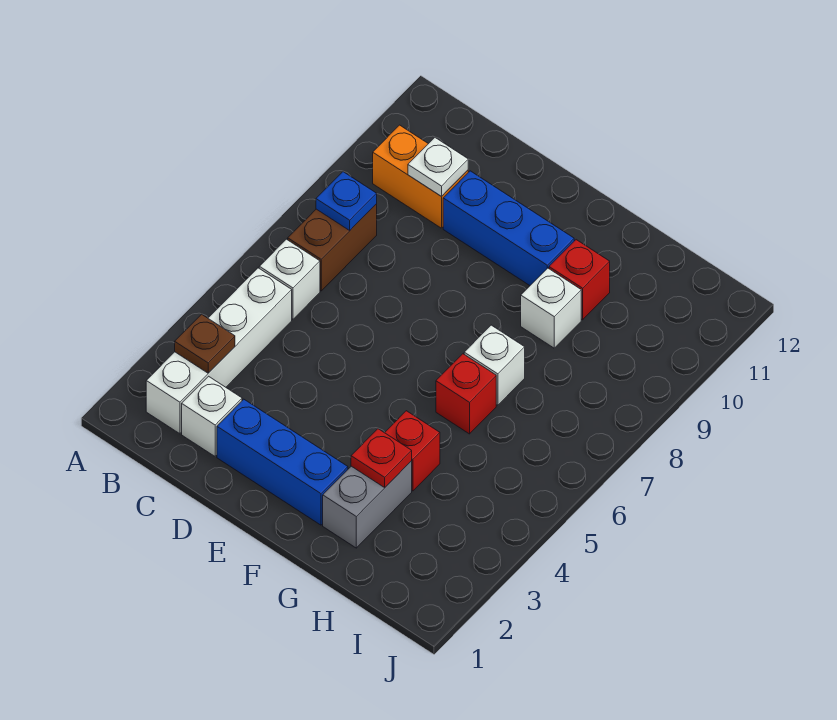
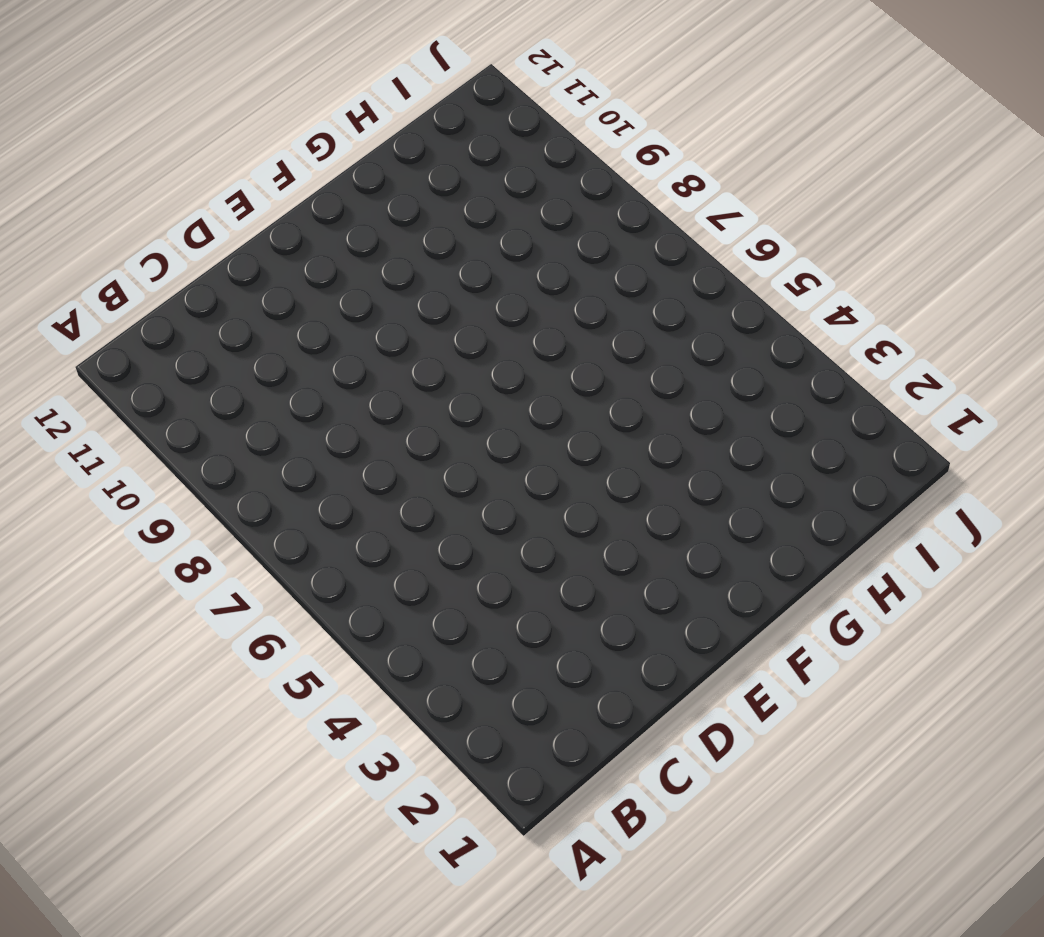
none -> white brick B2:B5 level 1
none -> white brick B6 level 1
none -> brown brick B7:B8 level 1

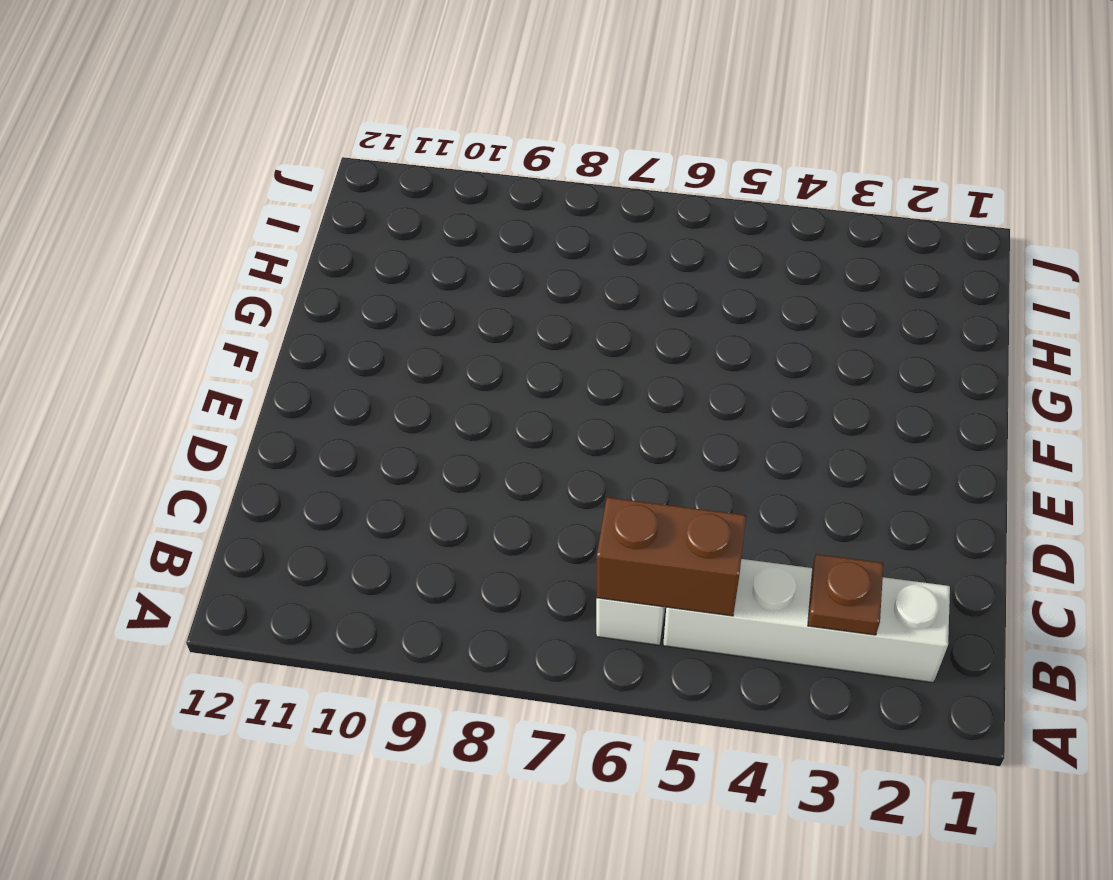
brown brick B5:B6 level 2 -> brown brick B7:B8 level 1
none -> orange brick B10:C10 level 1
none -> white brick C2 level 1
none -> blue brick D2:F2 level 1

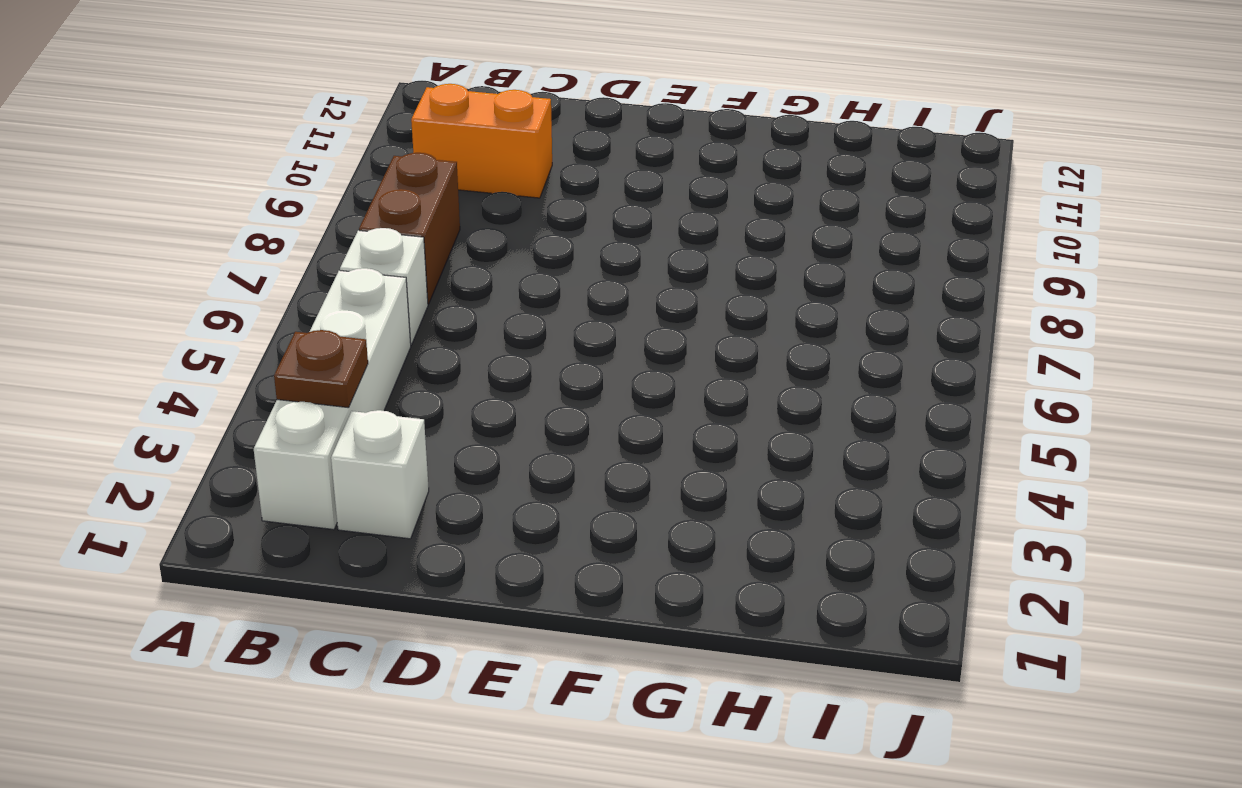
none -> blue brick D2:F2 level 1
none -> blue brick D10:F10 level 1
none -> grey brick G2:G3 level 1

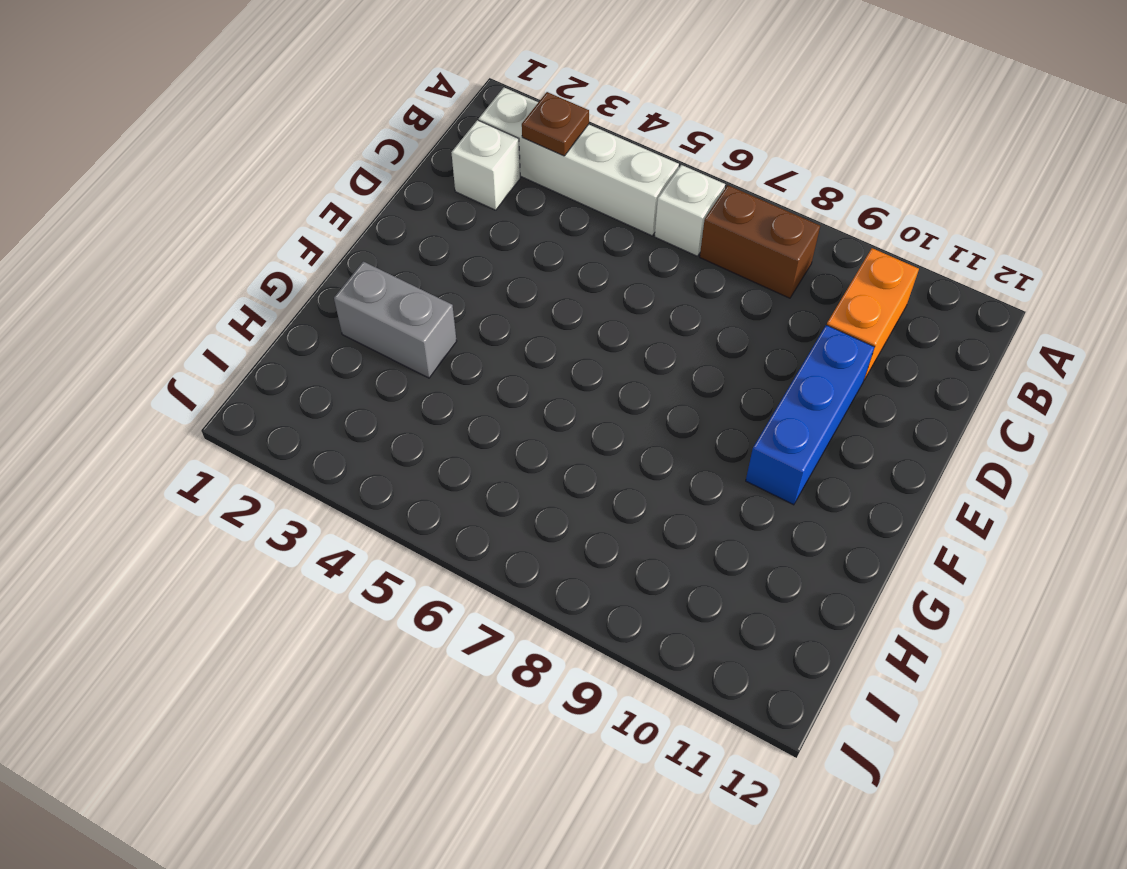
none -> blue brick D2:F2 level 1
none -> red brick G4 level 1
none -> red brick G6 level 1

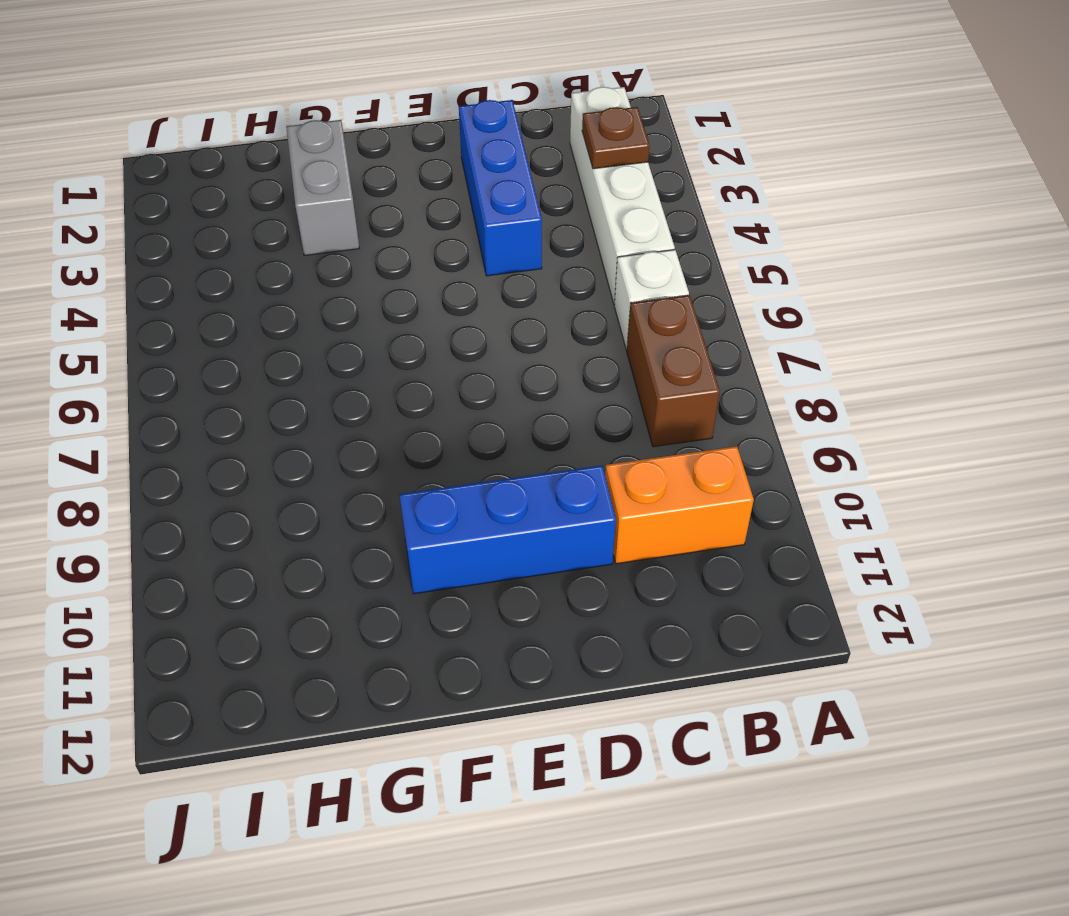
blue brick D2:D4 level 1 -> blue brick D2:F2 level 1
none -> white brick C2 level 1
none -> red brick G4 level 1
none -> red brick G6 level 1

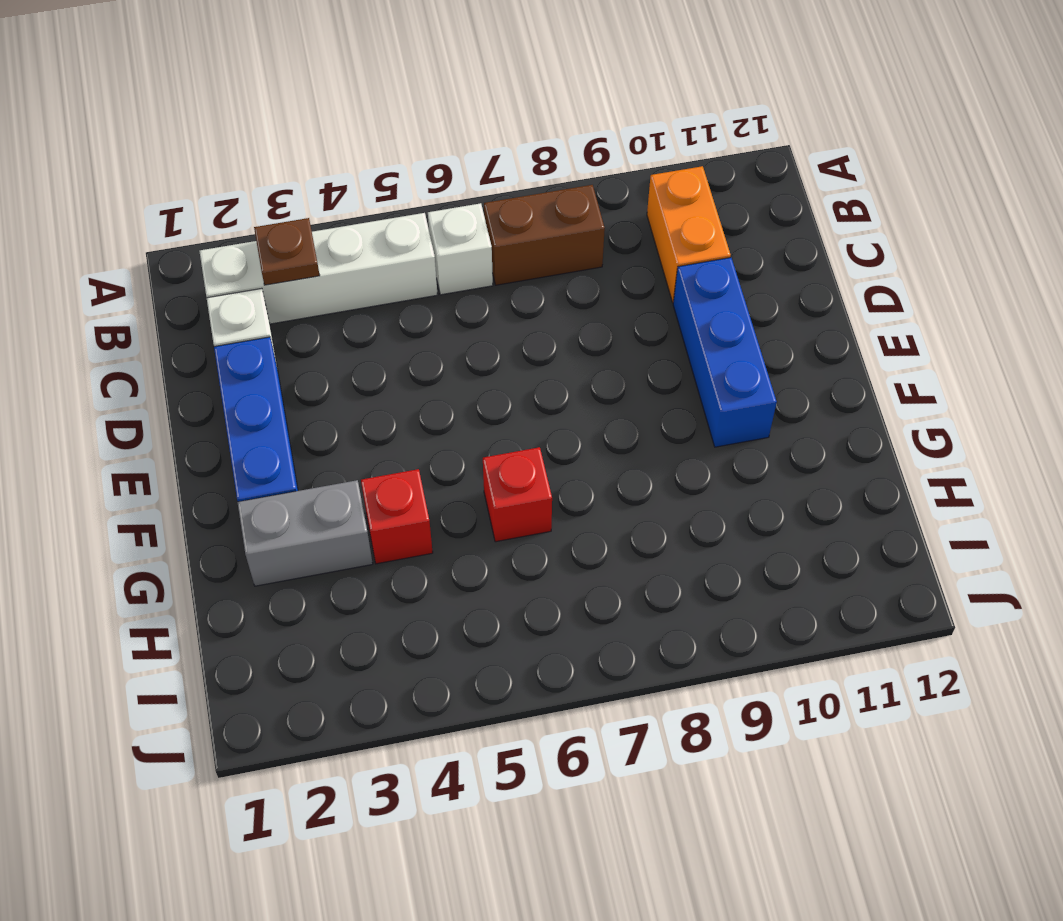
none -> white brick G7 level 1
none -> white brick G9 level 1
none -> red brick G10 level 1

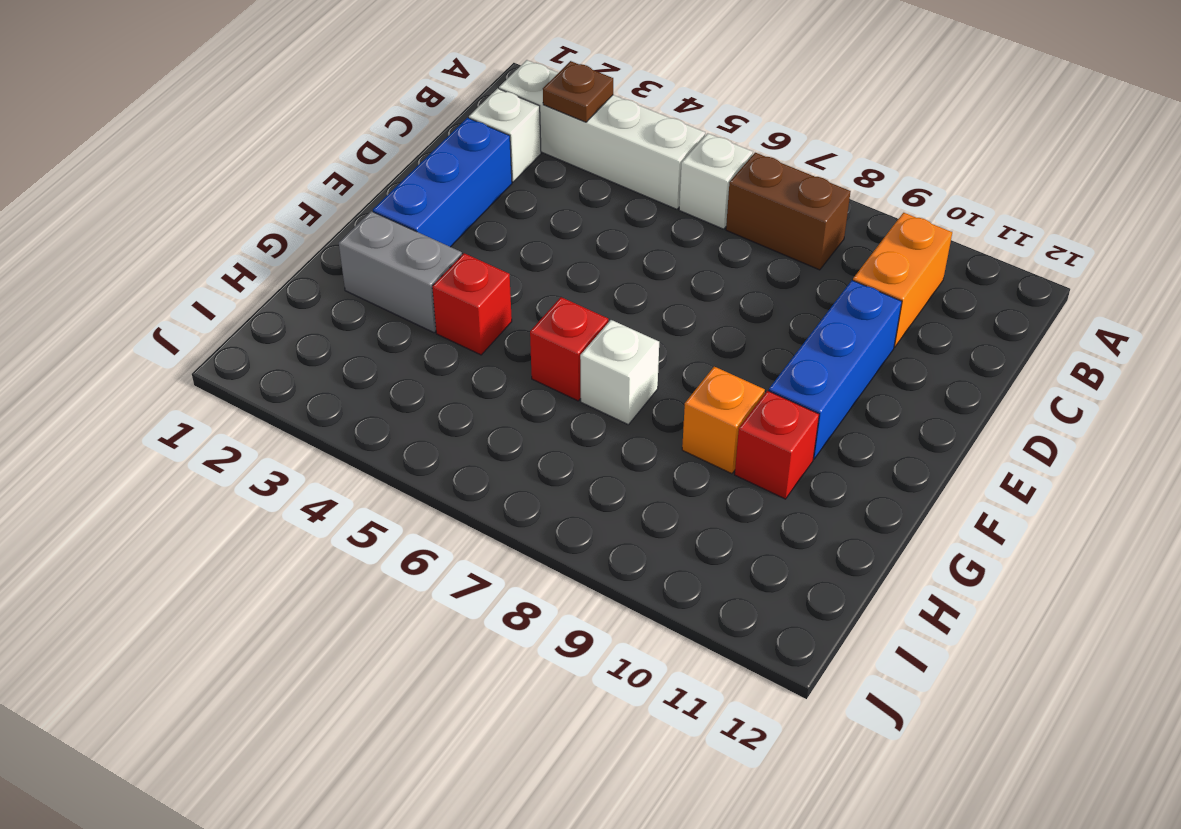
orange brick G9 level 1 -> white brick G9 level 1
none -> blue plate B8 level 2
none -> white plate C10 level 2
none -> red plate G3 level 2

